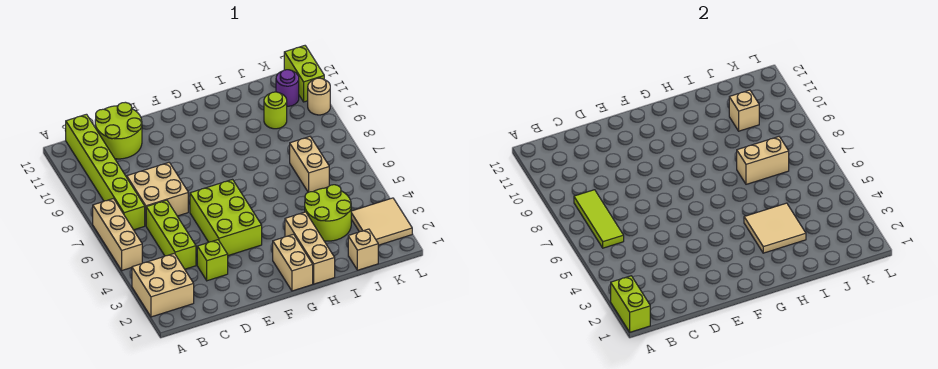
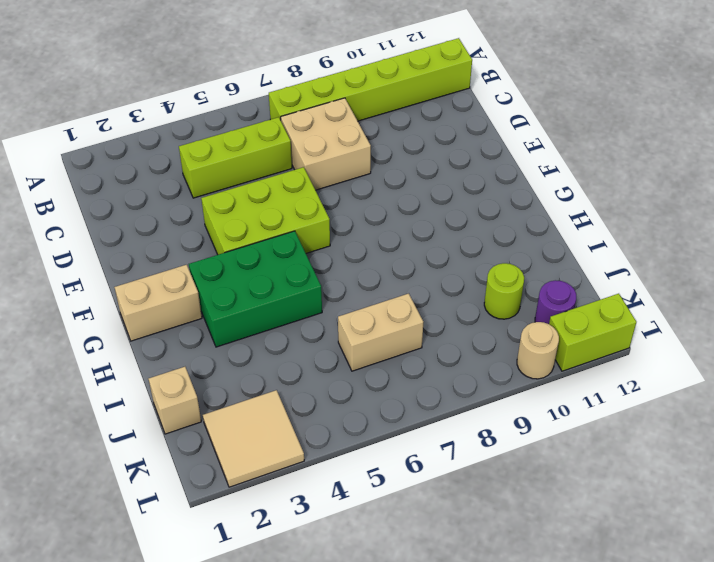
green brick G3:H5 level 1 -> tan brick H1:H3 level 1
none -> tan brick A2:B3 level 1
none -> tan brick A5:A7 level 1
none -> lime round brick C11:D12 level 1

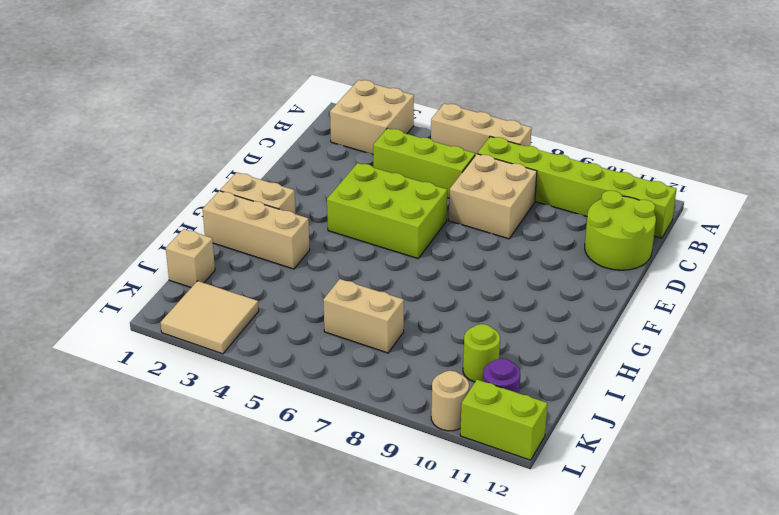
none -> lime brick D3 level 1
none -> lime round brick I3:J4 level 1
none -> lime brick A1:A2 level 2

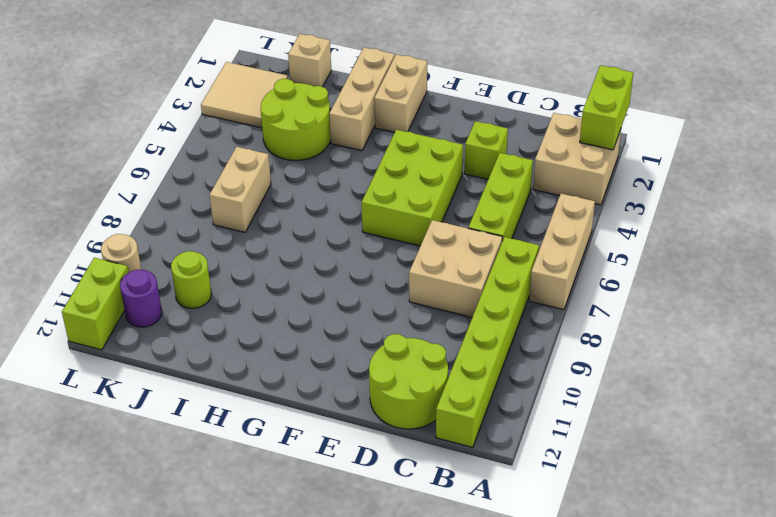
none -> lime tile B6:B8 level 2
none -> tan tile H3:I4 level 2
none -> tan brick I7:J7 level 2

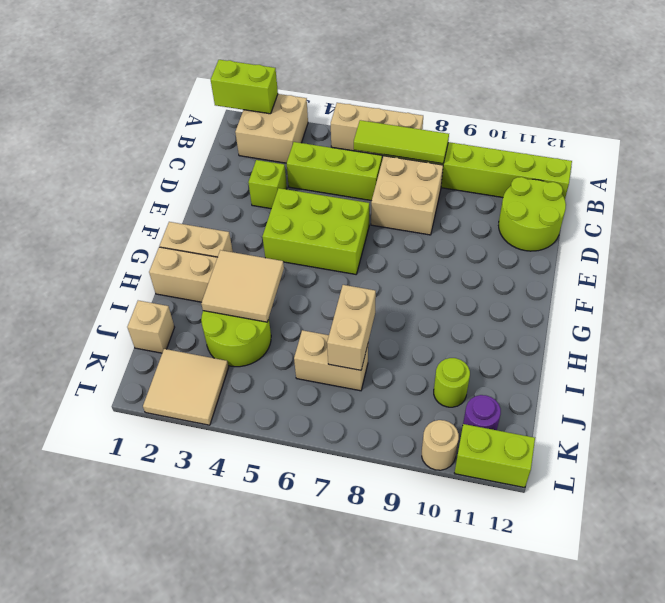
none -> tan brick J10 level 2

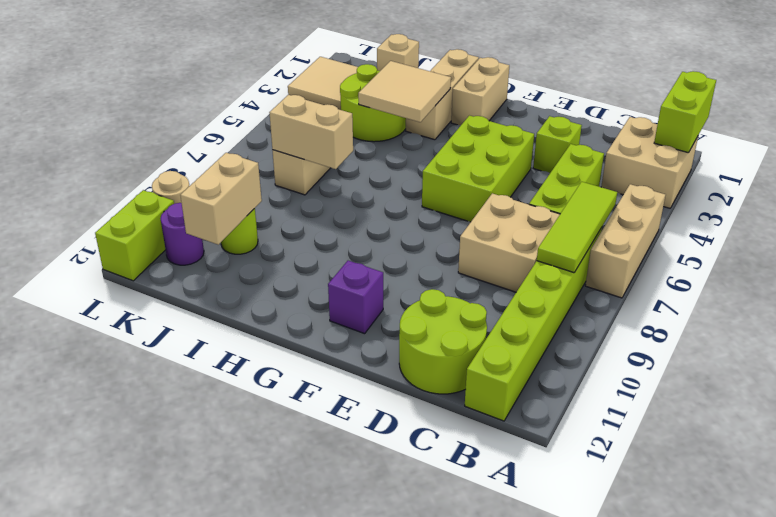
purple brick F11 level 1 -> none
tan brick J10:J11 level 2 -> tan brick J10 level 2

